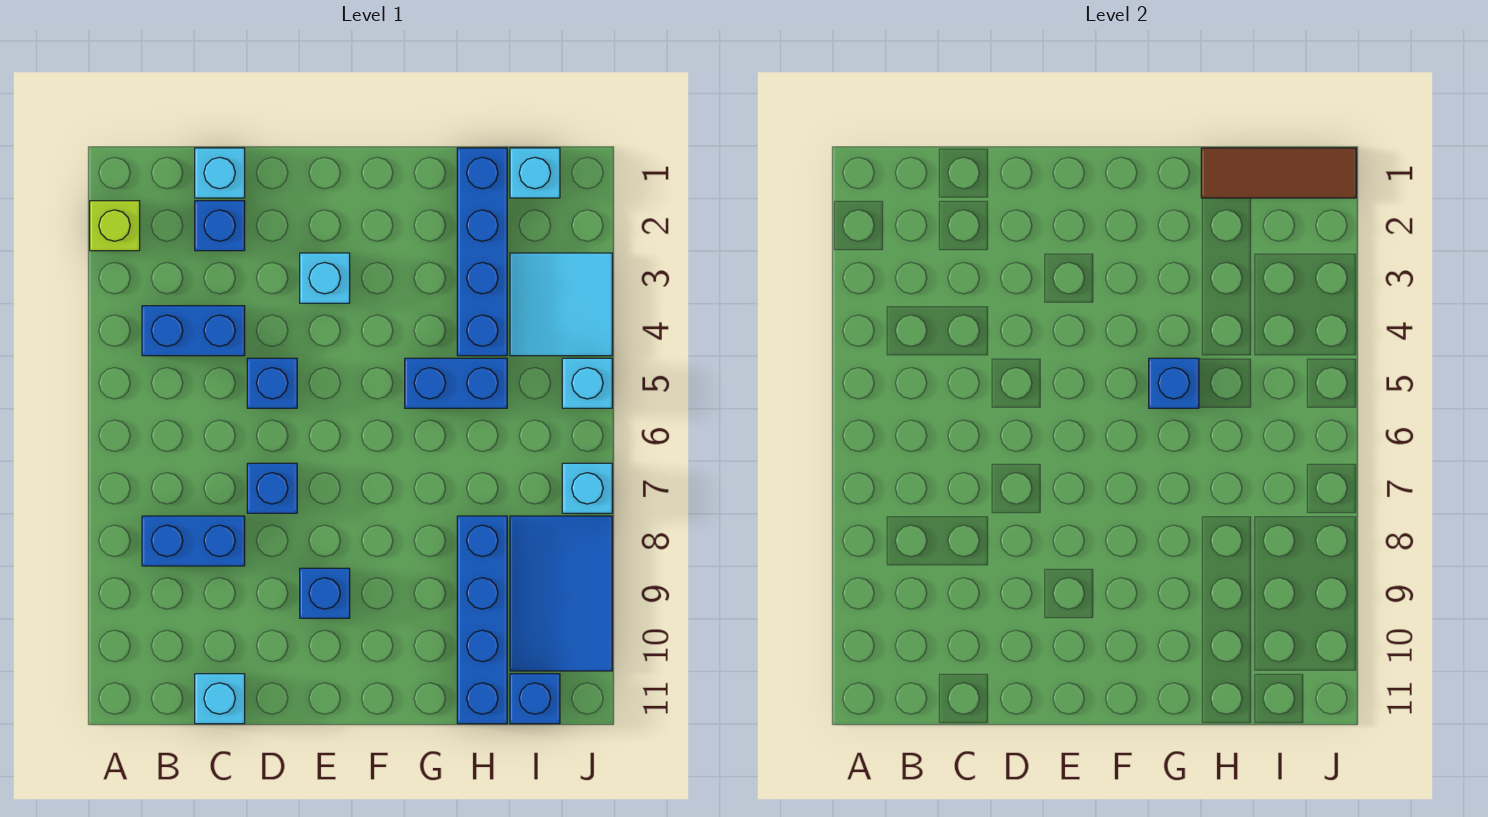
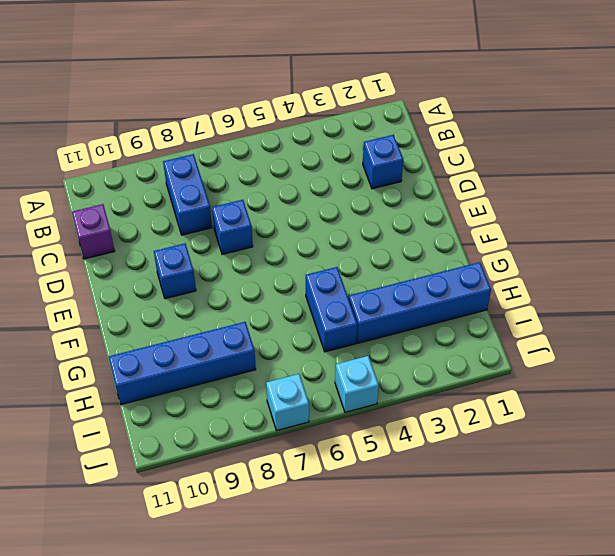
purple brick C11 level 1 -> cyan brick C11 level 1
none -> lime brick A2 level 1
none -> blue brick B4:C4 level 1
none -> cyan brick C1 level 1

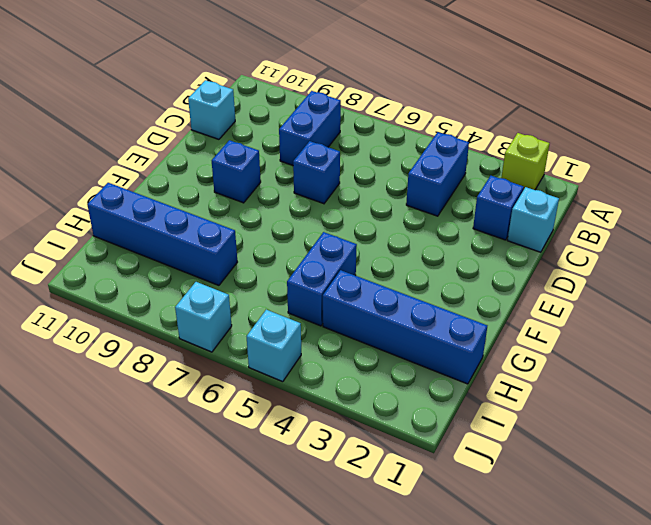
none -> blue brick D5 level 1
none -> cyan brick E3 level 1
none -> cyan brick I1 level 1

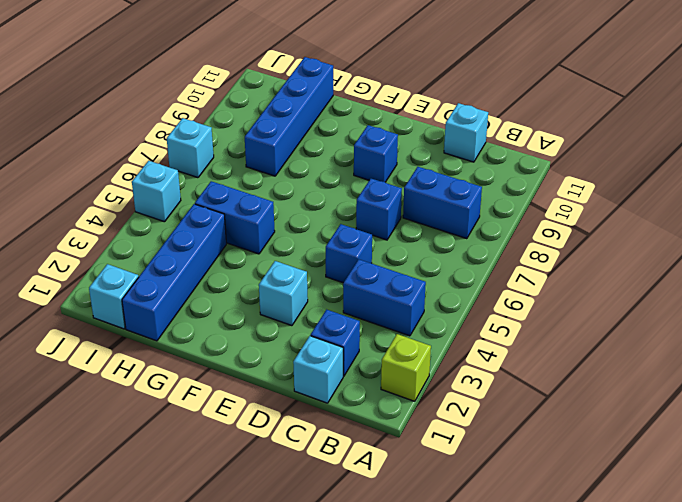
none -> cyan tile I3:J4 level 1
none -> blue tile I8:J10 level 1
none -> blue brick I11 level 1

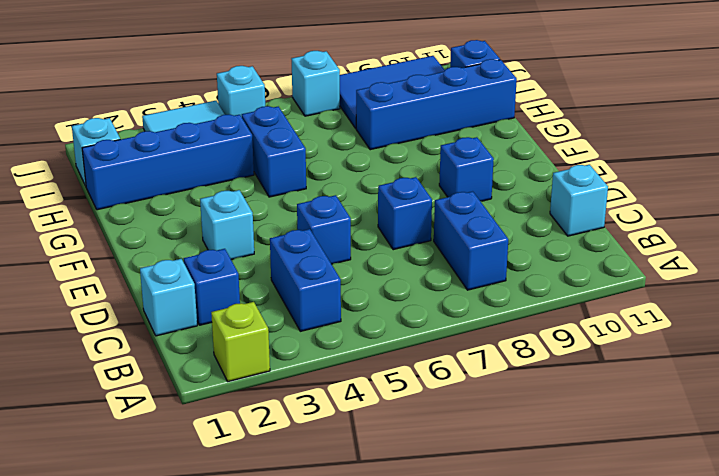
none -> blue brick G5 level 2
none -> brown tile H1:J1 level 2

